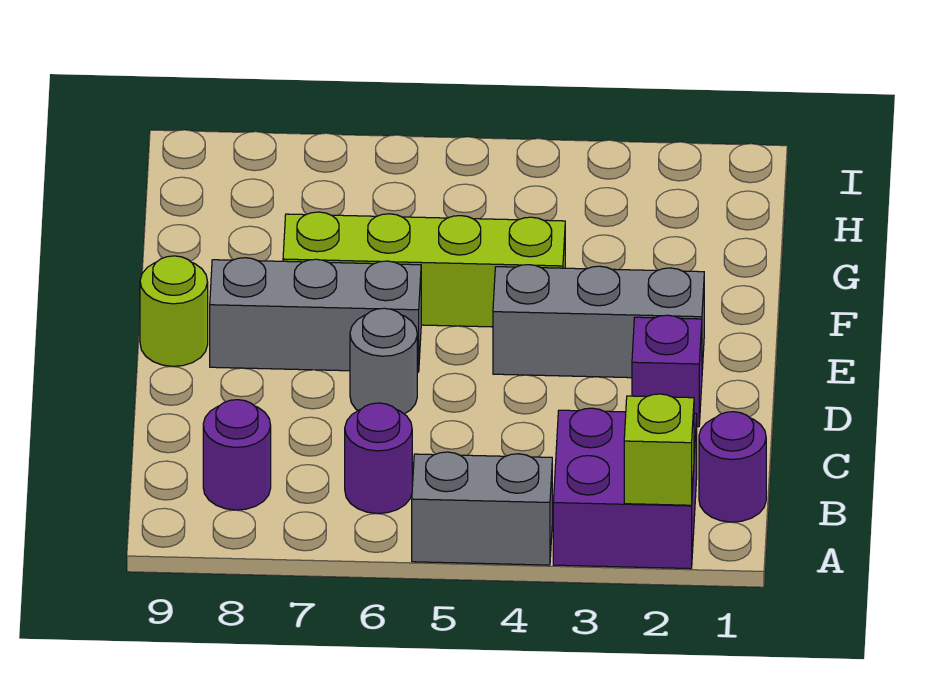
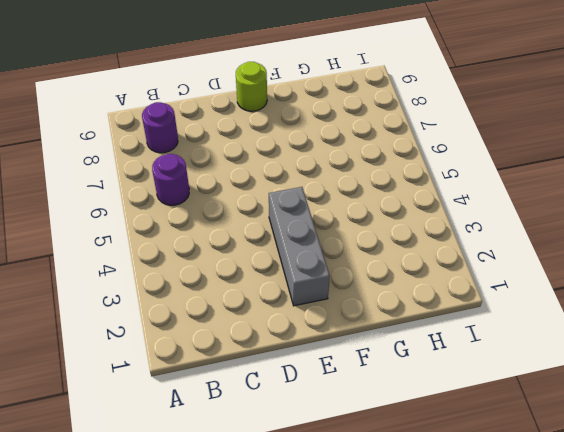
none -> purple brick A2:B3 level 1
none -> grey brick A4:A5 level 1
none -> purple round brick B1 level 1

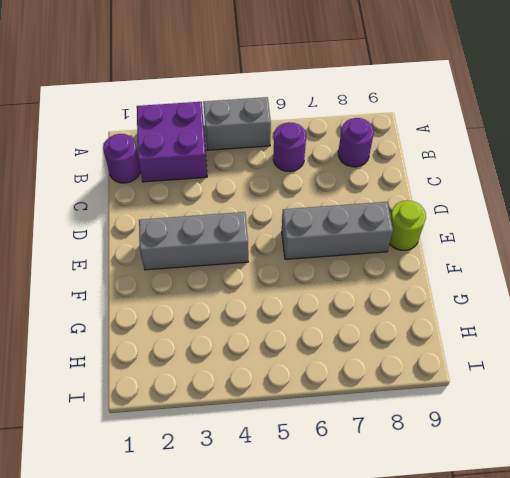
none -> purple brick D2 level 1
none -> grey round brick D6 level 1
none -> lime brick F4:F7 level 1

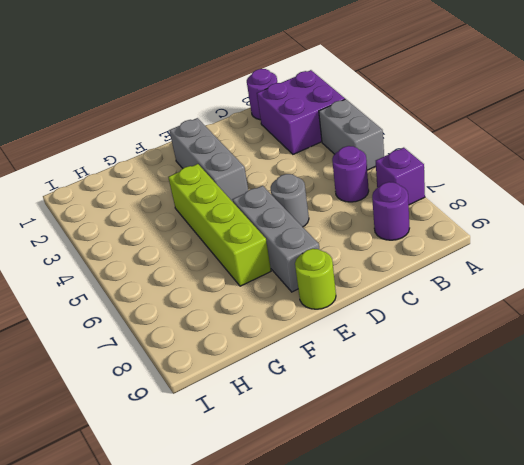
purple brick A7 level 1 -> purple brick D2 level 1
none -> lime brick A2 level 2

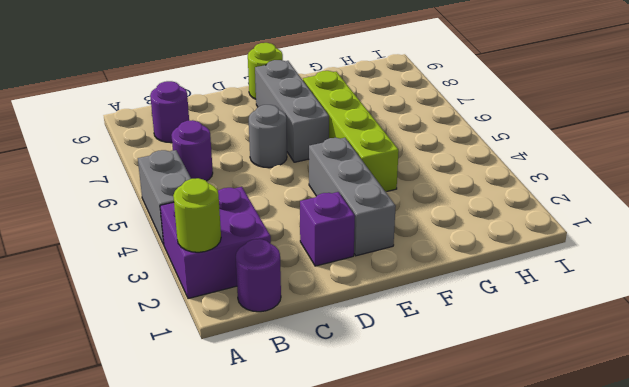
lime round brick A2 level 2 -> lime brick A2 level 2

